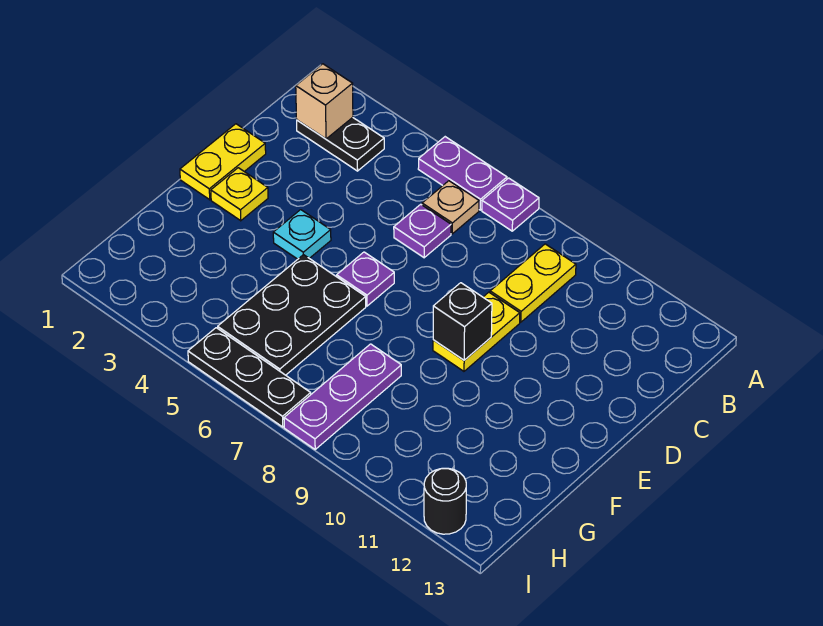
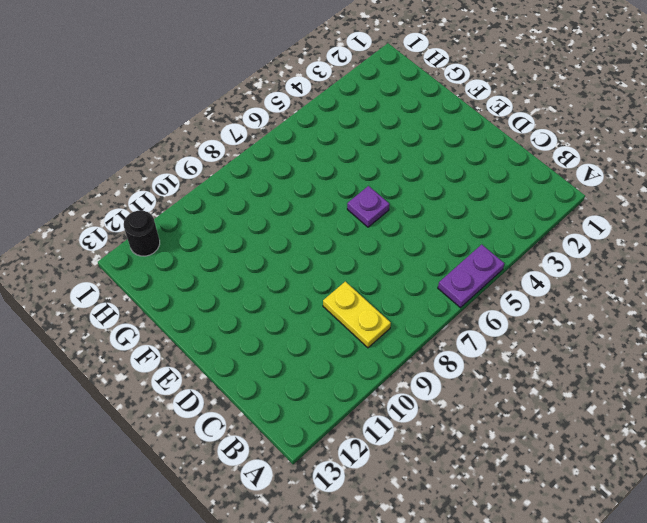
none -> purple plate A7 level 1
none -> black plate B2:B3 level 1
none -> tan plate B6 level 1

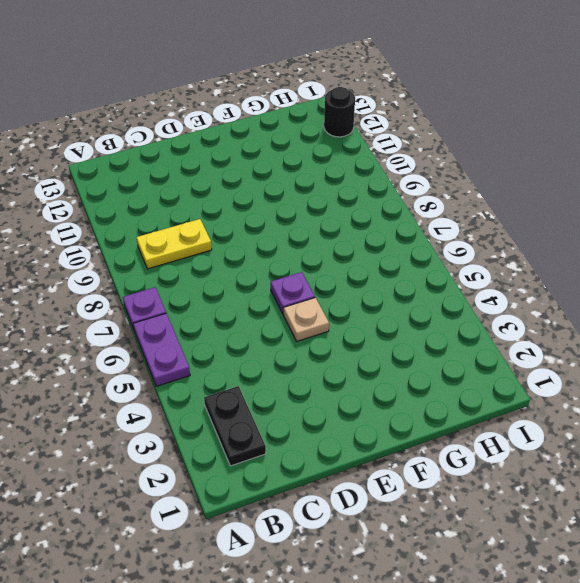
tan plate E5 level 1 -> tan plate B6 level 1
none -> purple plate C6 level 1
none -> yellow plate D1:E1 level 1
none -> yellow plate D9:E9 level 1

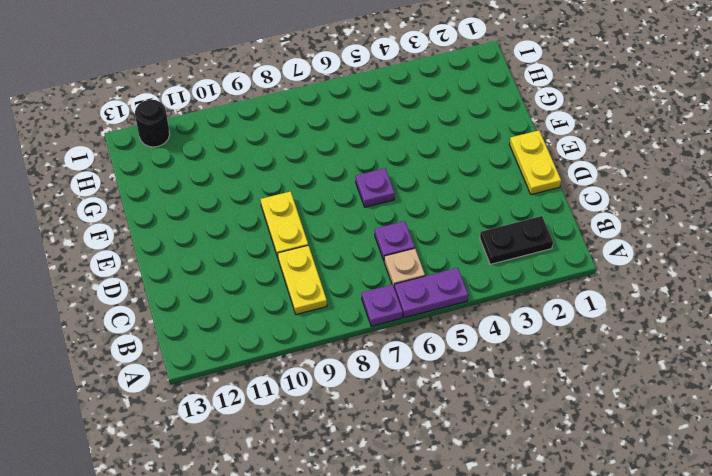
none -> yellow plate E2 level 1
none -> cyan plate E4 level 1
none -> black plate F5:H6 level 1

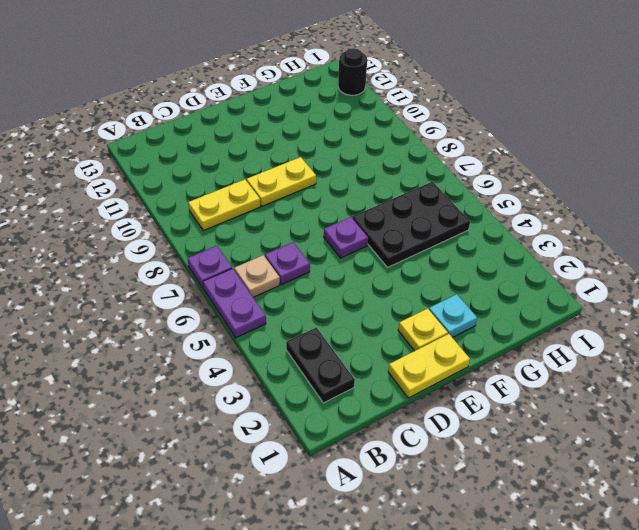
cyan plate F2 level 1 -> cyan plate E4 level 1
none -> purple plate G8:I8 level 1
none -> black plate I5:I7 level 1
none -> tan brick B2 level 2

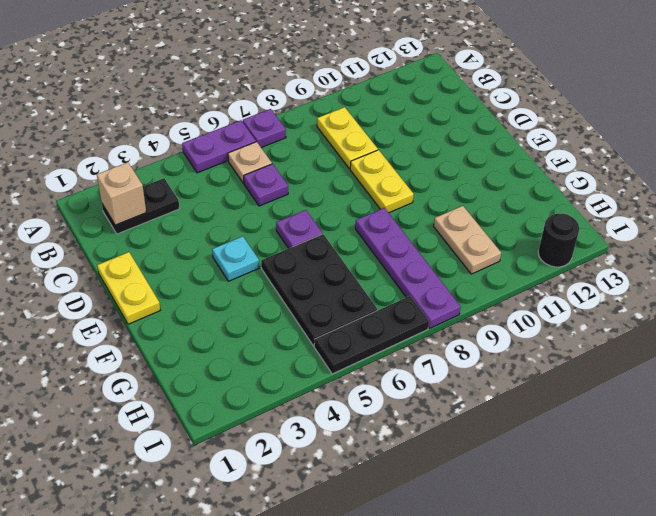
purple plate F8:I8 level 1 -> purple plate G8:I8 level 1
tan plate G10:H10 level 1 -> none
none -> yellow plate E2 level 1
none -> black brick E9 level 2

